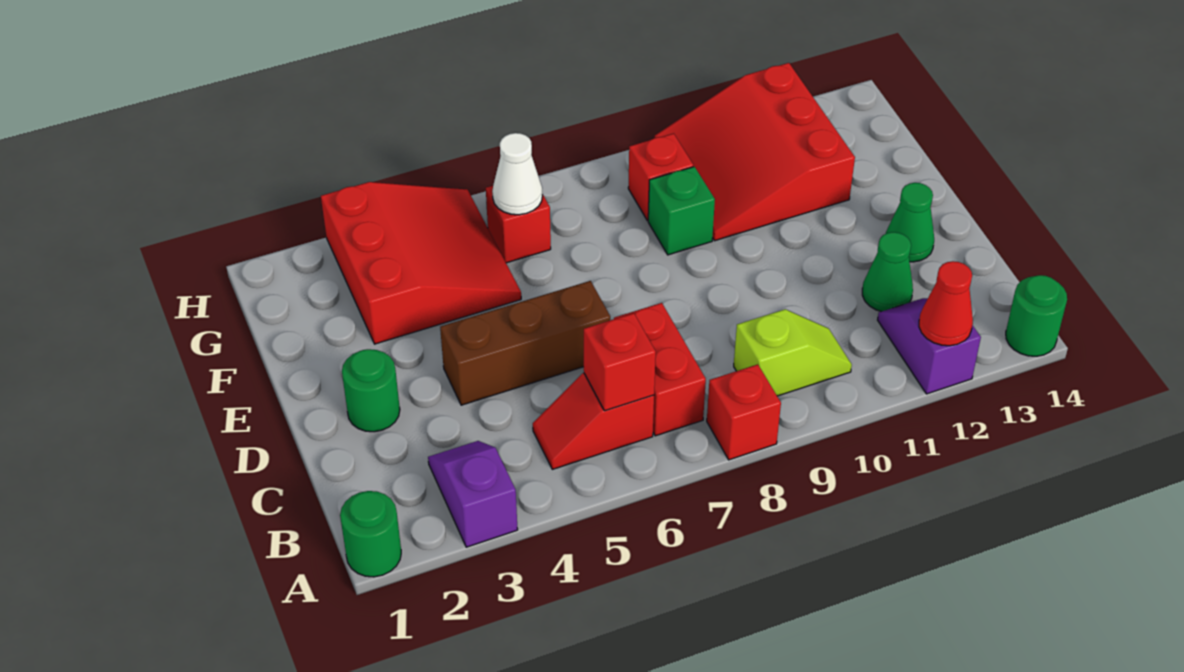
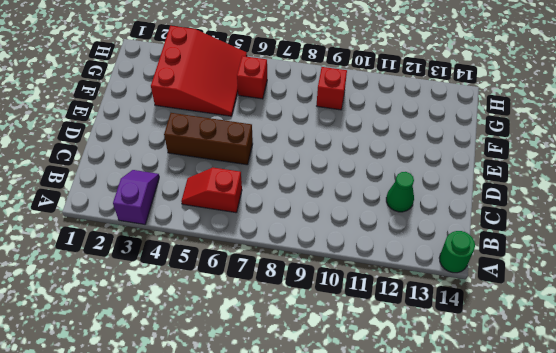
none -> green round brick A1 level 1
none -> red brick A8 level 1
none -> purple slope A12:B12 level 1 top A

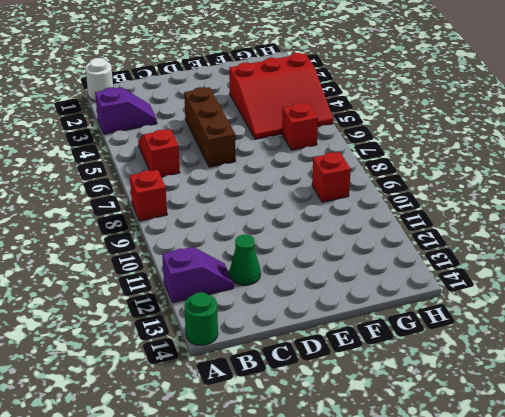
white round brick A1 level 1 -> green round brick A1 level 1
none -> red brick B7:C7 level 1
none -> lime slope B9:B10 level 1 top 9
none -> green round brick D2 level 1

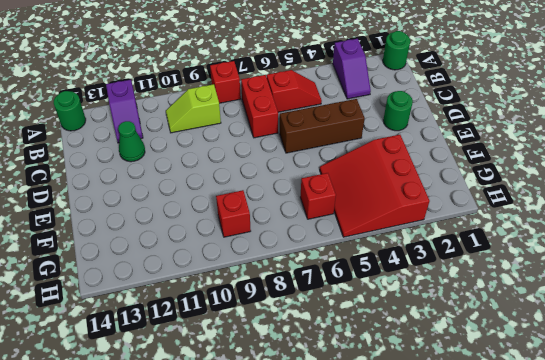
none -> green cone D13 level 1
none -> green brick F9 level 1
none -> red slope F10:H12 level 1 top 12

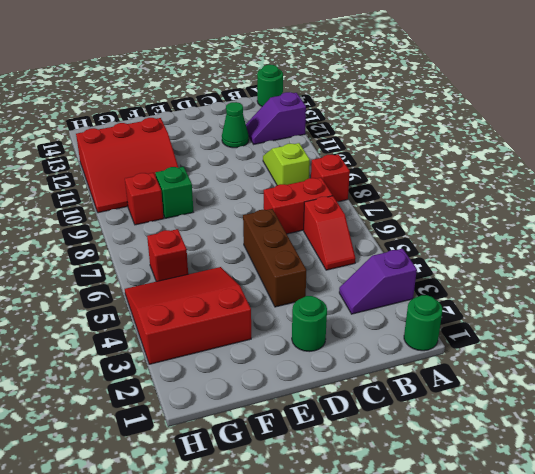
none -> green cone D13 level 1
none -> red cone A12 level 2
none -> red brick B6 level 2

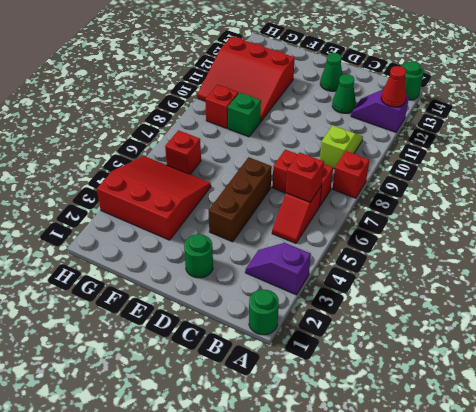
none -> white cone G6 level 2

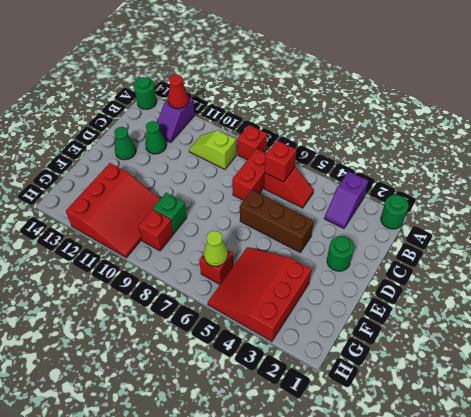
lime cone G6 level 2 -> white cone G6 level 2

